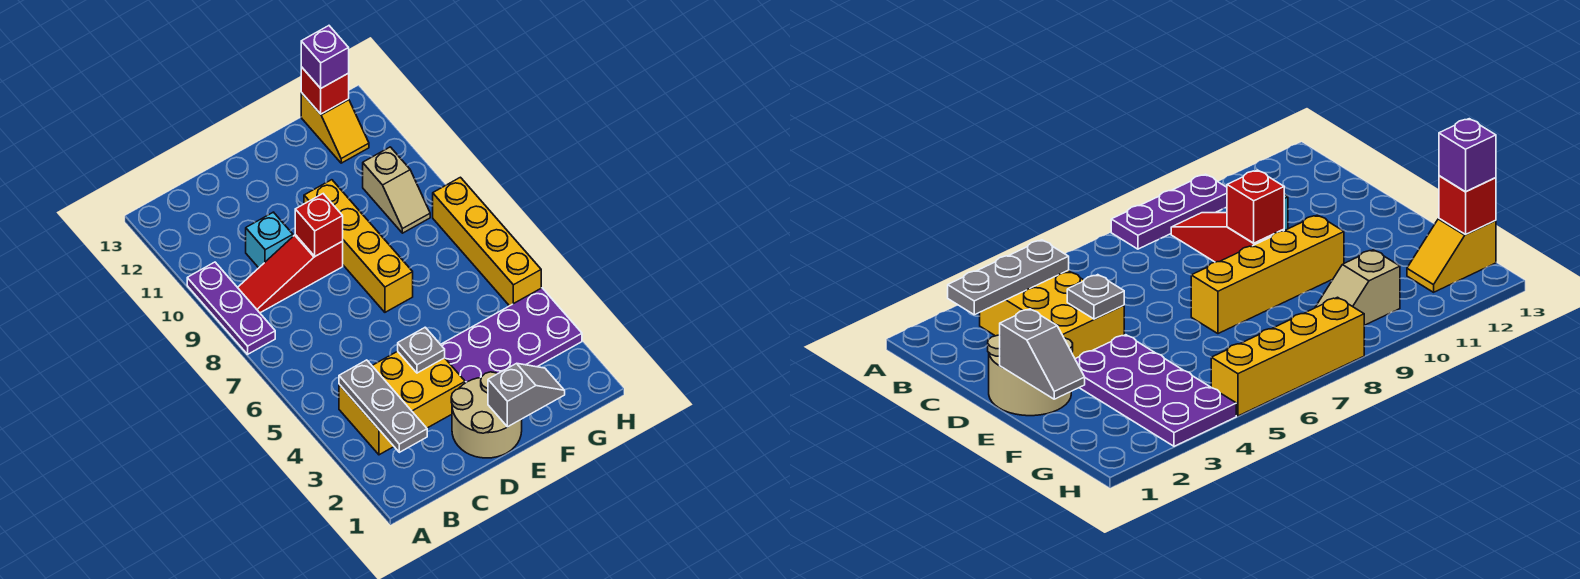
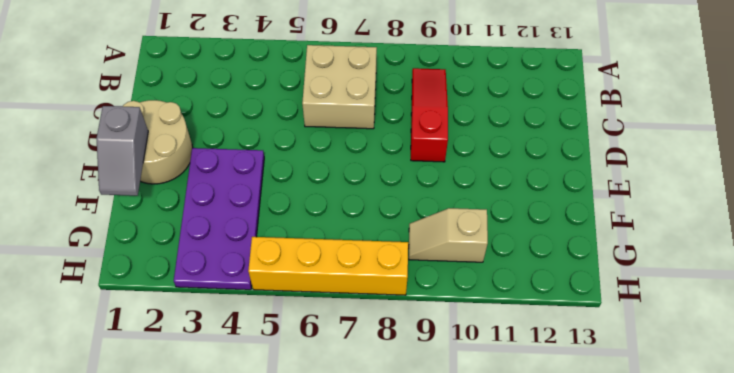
tan brick B6:C7 level 1 -> none
none -> purple plate A8:A10 level 1
none -> yellow brick B3:D4 level 1
none -> cyan brick C10 level 1

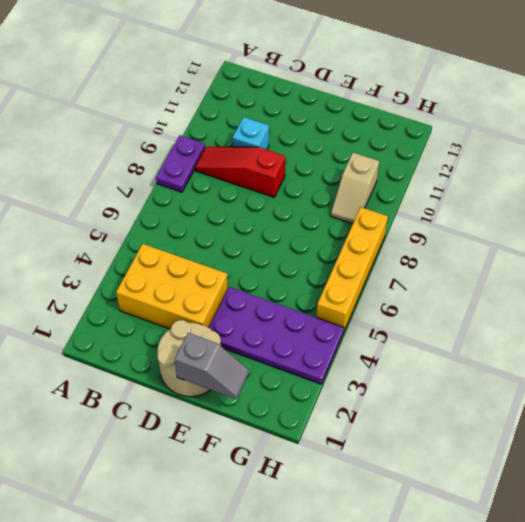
purple plate A8:A9 level 1 -> purple plate A8:A10 level 1
none -> yellow brick E7:E10 level 1
none -> yellow slope G12:G13 level 1 top 13
none -> grey plate B2:B4 level 2

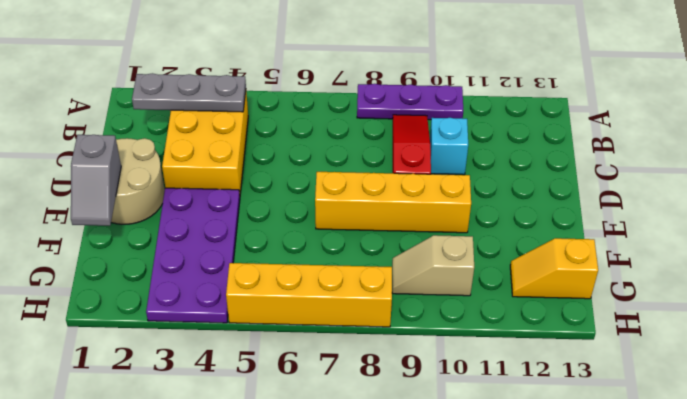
none -> grey plate D4 level 2
none -> red brick D9 level 2
none -> red brick G13 level 2

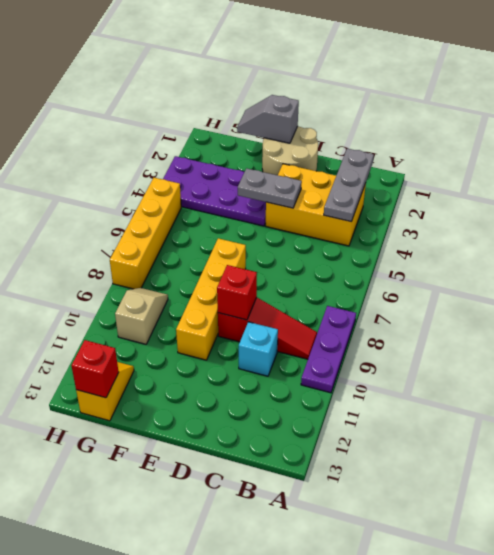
grey plate D4:E4 level 2 -> grey plate D4 level 2
none -> purple brick G13 level 3

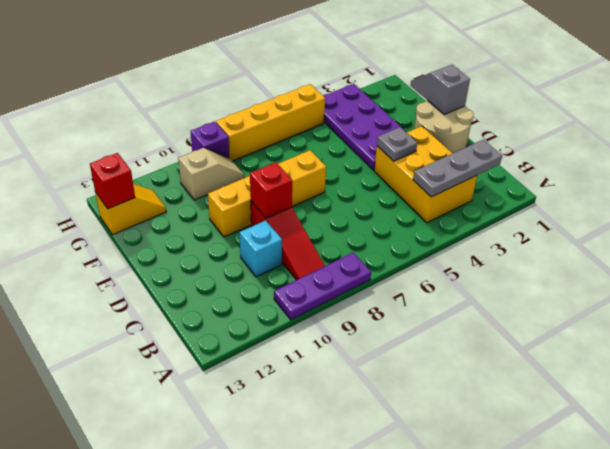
purple brick H9 level 1 -> purple brick G13 level 3

